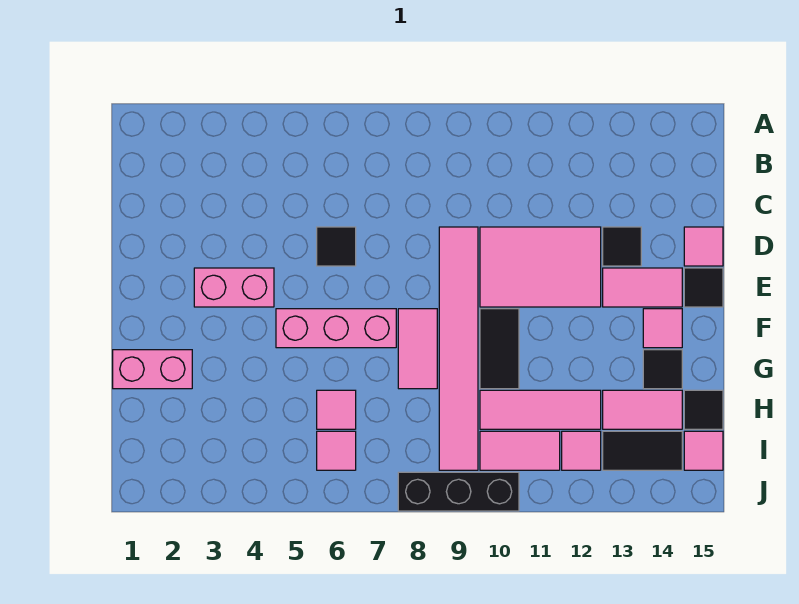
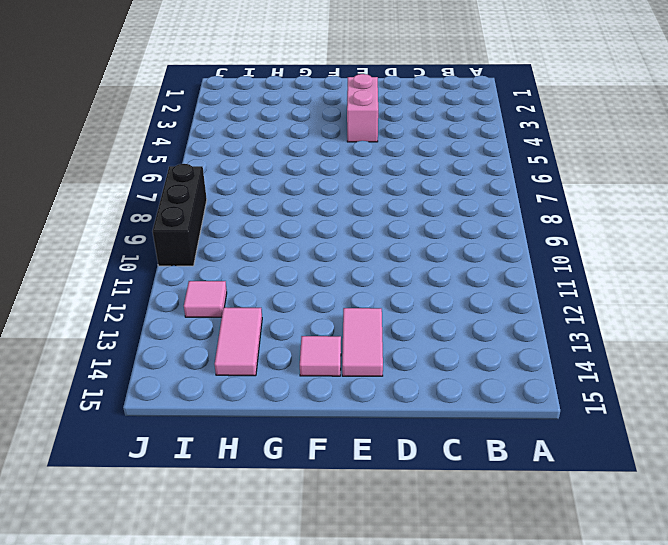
none -> black tile D6 level 1
none -> pink tile D9:I9 level 1
none -> pink tile D10:E12 level 1

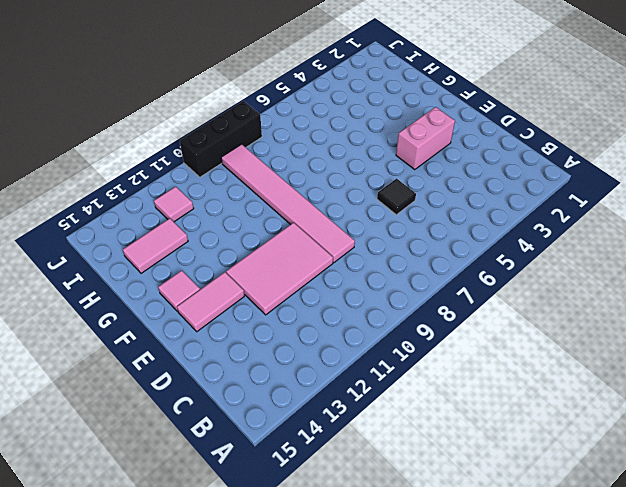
none -> black tile D13 level 1
none -> pink tile D15 level 1
none -> black tile E15 level 1

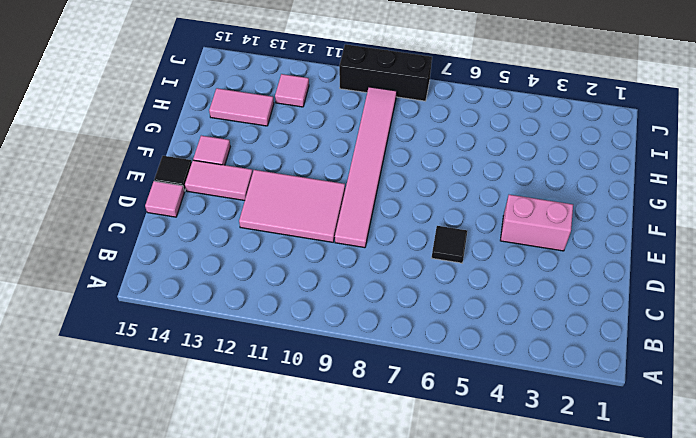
none -> black tile D13 level 1
none -> pink brick F5:F7 level 1
none -> pink tile F8:G8 level 1

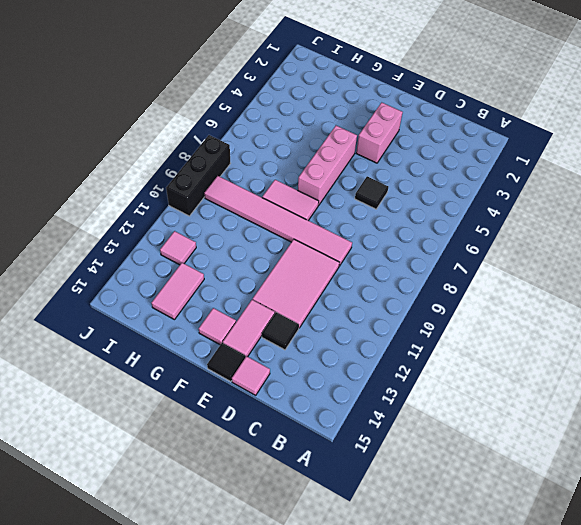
none -> black tile F10:G10 level 1
none -> pink brick G1:G2 level 1
none -> black tile G14 level 1

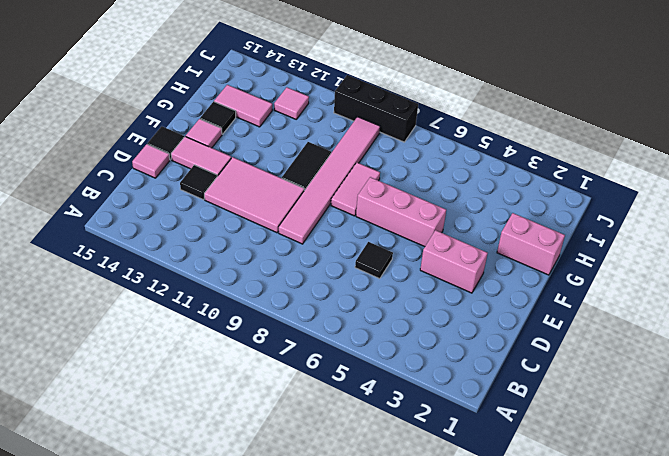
none -> pink tile H6 level 1
none -> pink tile H10:H12 level 1
none -> black tile H15 level 1

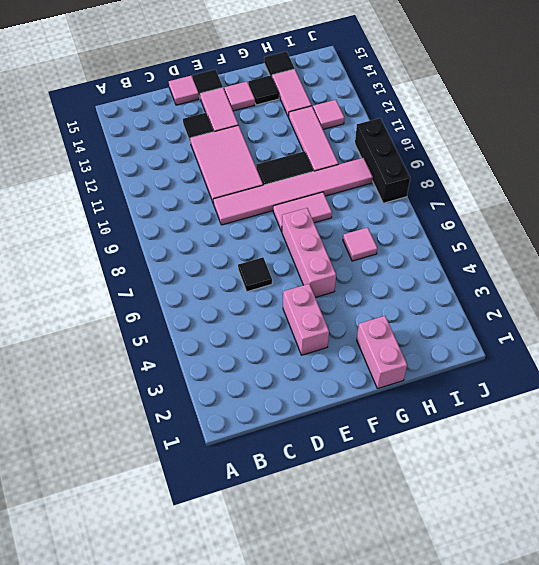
none -> pink tile I6 level 1
none -> pink tile I10:I11 level 1
none -> black tile I13:I14 level 1

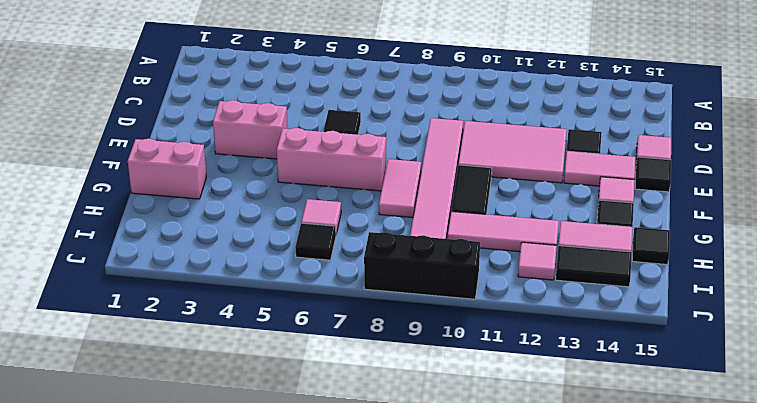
black tile I6 level 1 -> pink tile I6 level 1
none -> pink tile I10:I11 level 1
none -> pink tile I15 level 1

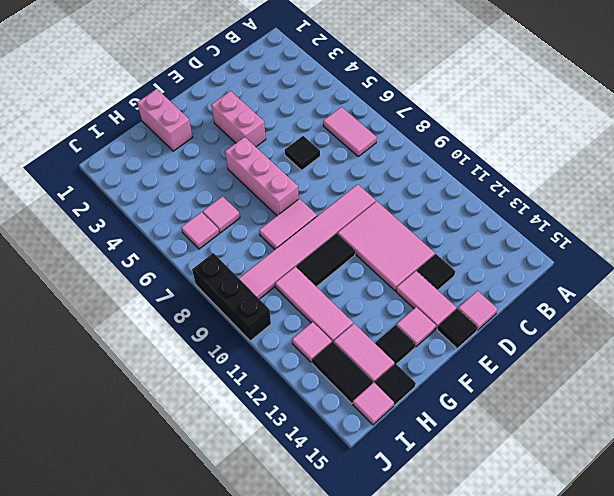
pink tile B6:B7 level 1 -> pink tile I10:I11 level 1

